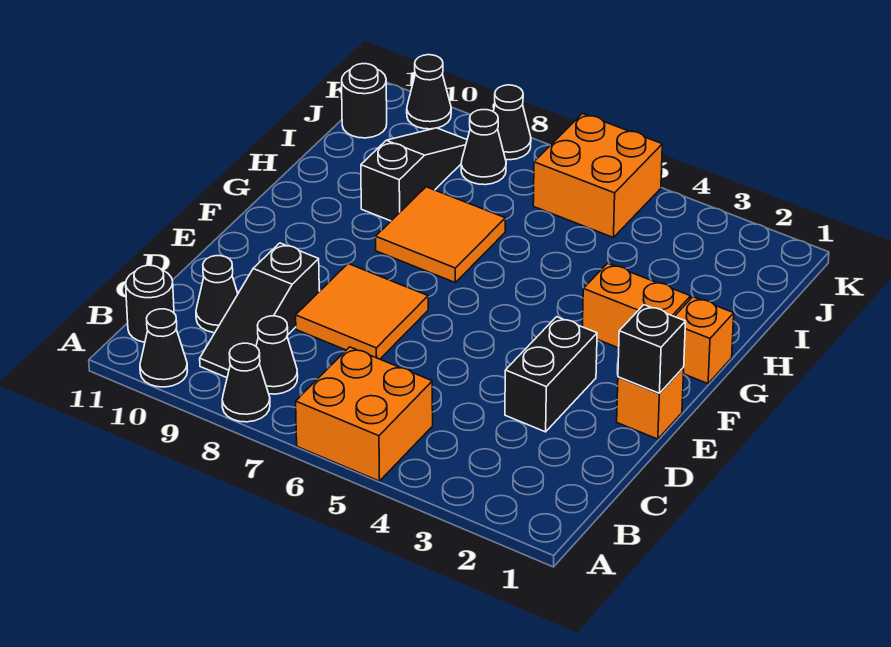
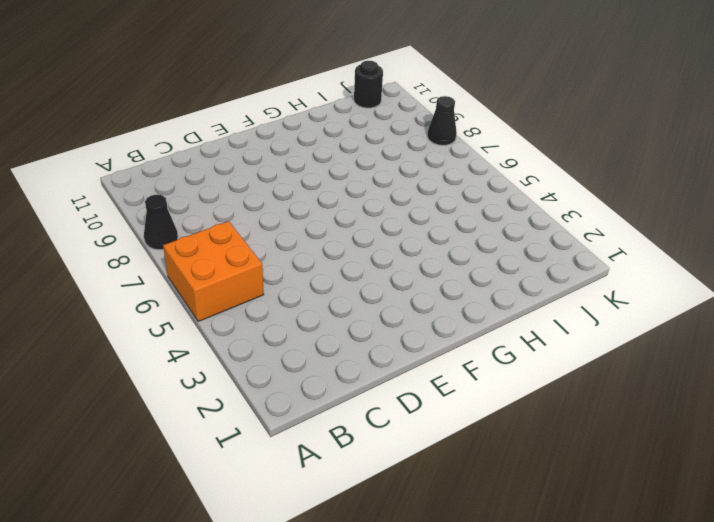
none -> black cone A10 level 1
none -> black cone B8 level 1
none -> black slope B9:D9 level 1 top D

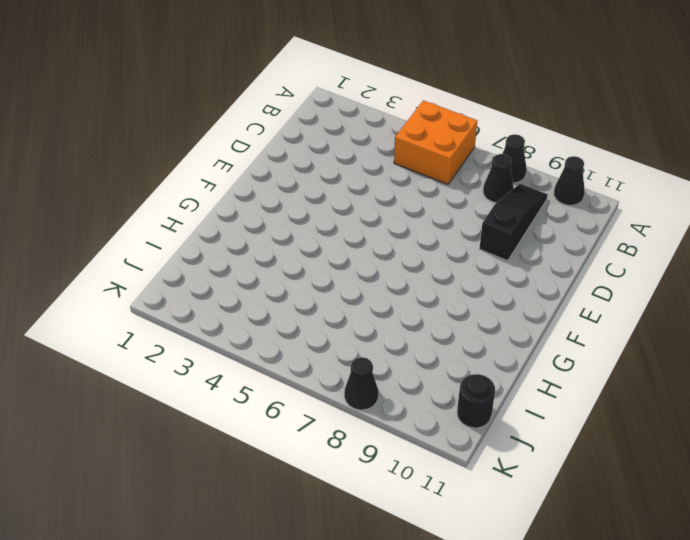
none -> black round brick B11 level 1
none -> black cone C10 level 1
none -> black brick D3:E3 level 1

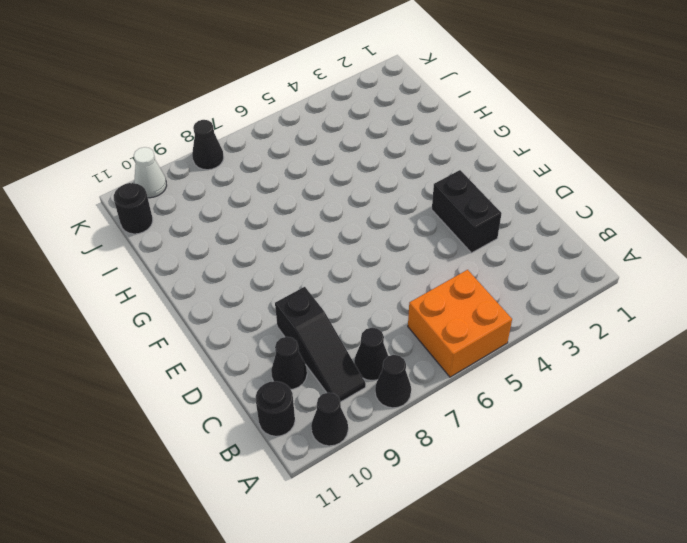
white cone K10 level 1 -> black cone K10 level 1
none -> orange tile D7:E8 level 1
none -> orange brick E1 level 1
none -> orange brick G1 level 1

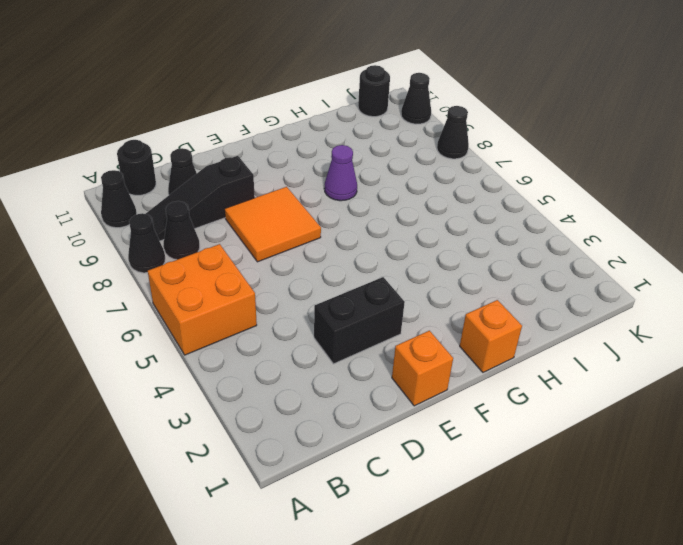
purple cone G8 level 1 -> orange tile G7:H8 level 1
none -> orange brick G2:G3 level 1
none -> black slope H9:J9 level 1 top H
none -> orange brick J5:K6 level 1

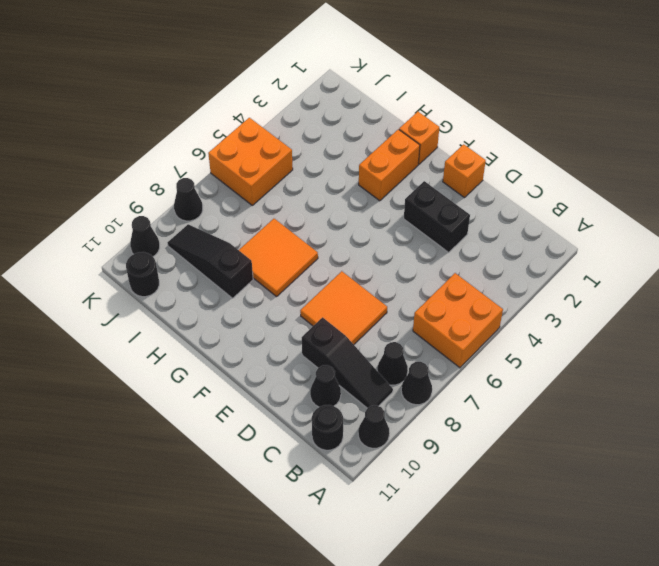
none -> black cone J8 level 1
none -> black brick E1 level 2

